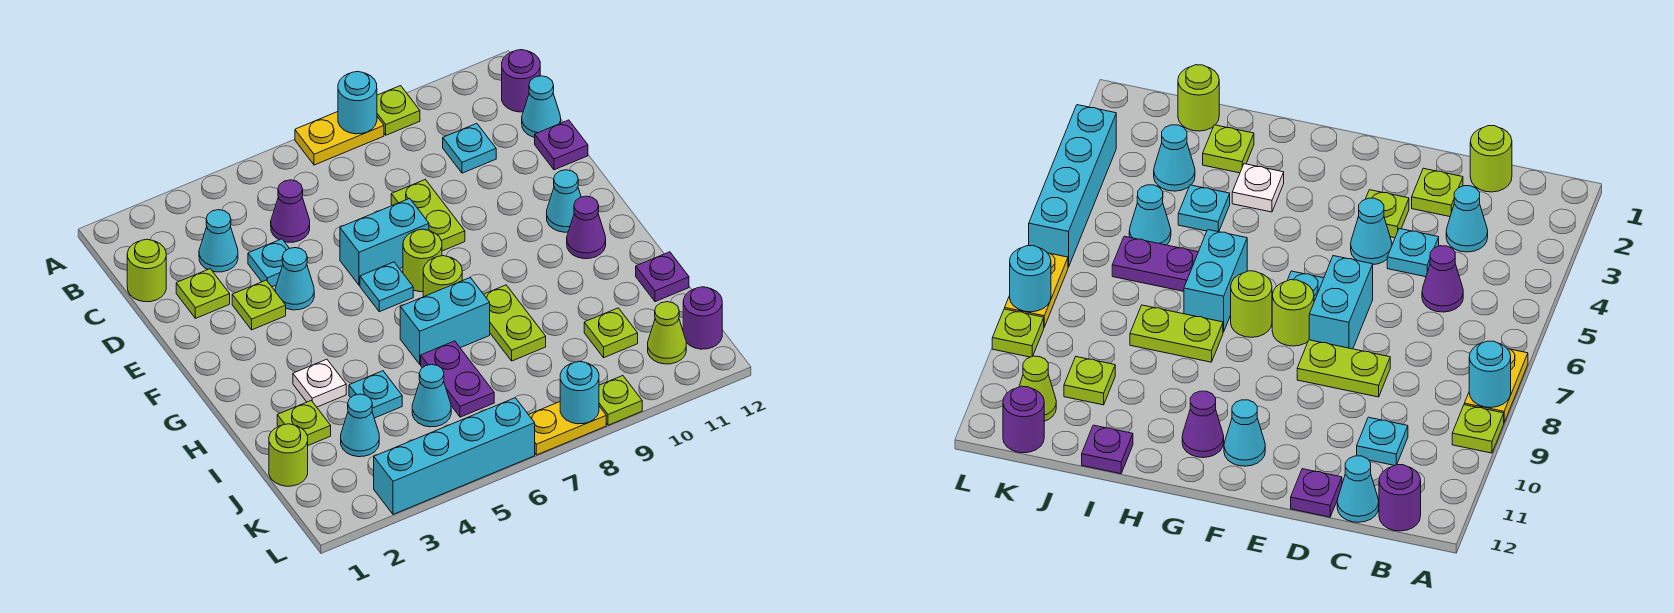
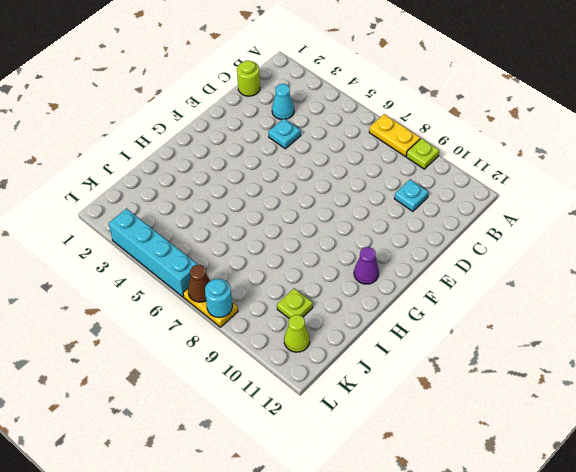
brown cone L7 level 2 -> none
none -> purple round brick B12 level 1
none -> purple cone C5 level 1
none -> cyan cone C12 level 1
none -> lime plate D2 level 1

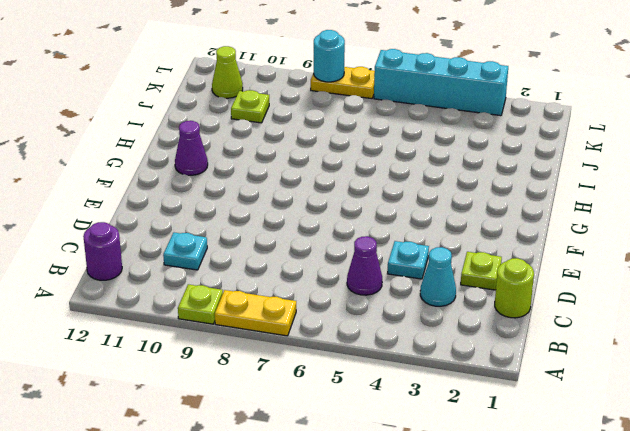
none -> cyan cone C12 level 1
none -> lime plate D8:E8 level 1
none -> purple plate D12 level 1
none -> lime plate E3 level 1

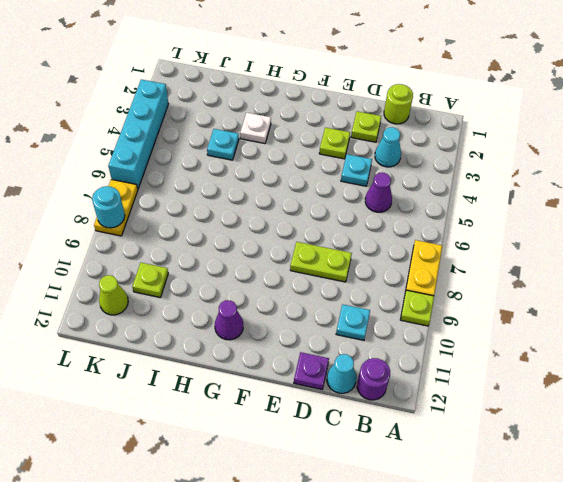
none -> cyan cone E4 level 1
none -> cyan brick E6:E7 level 1
none -> cyan plate F6 level 1
none -> lime round brick F7 level 1

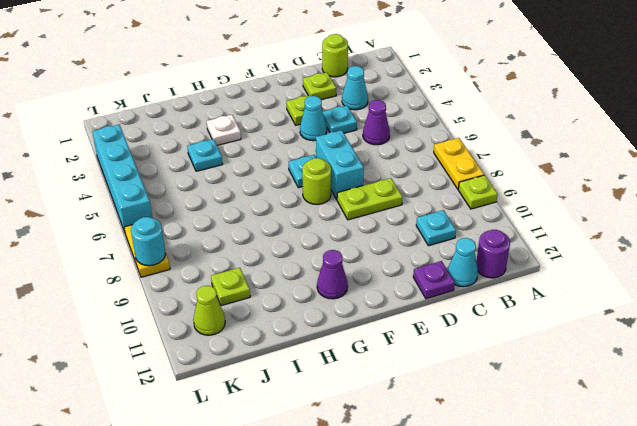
none -> cyan cone F11 level 1
none -> lime round brick G7 level 1
none -> cyan brick H6:H7 level 1
none -> lime plate H8:I8 level 1

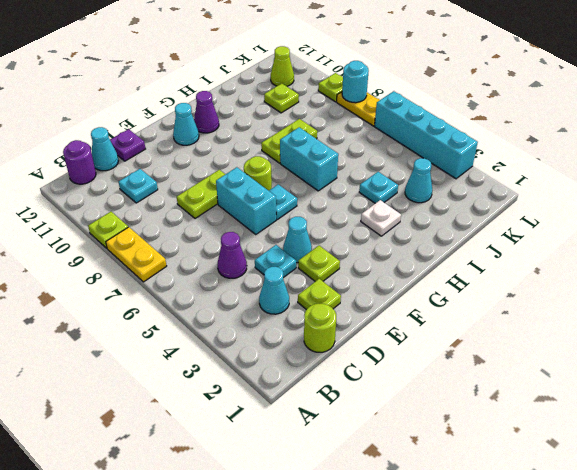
none -> lime round brick G7 level 1
none -> lime plate I2 level 1
none -> purple plate I6:J6 level 1
none -> purple plate I12 level 1

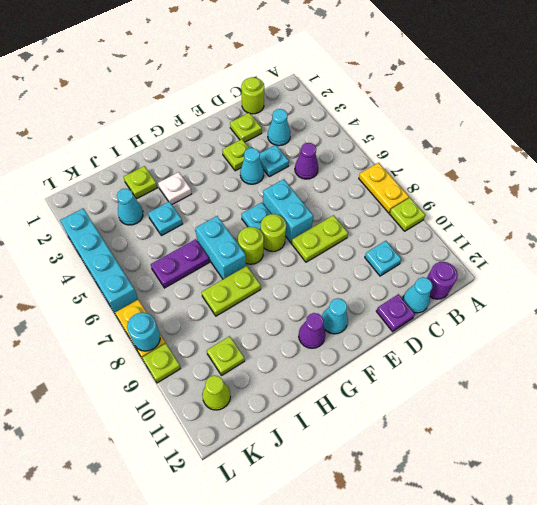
none -> purple plate I12 level 1
none -> lime round brick J1 level 1
none -> cyan cone J5 level 1
none -> purple round brick K12 level 1

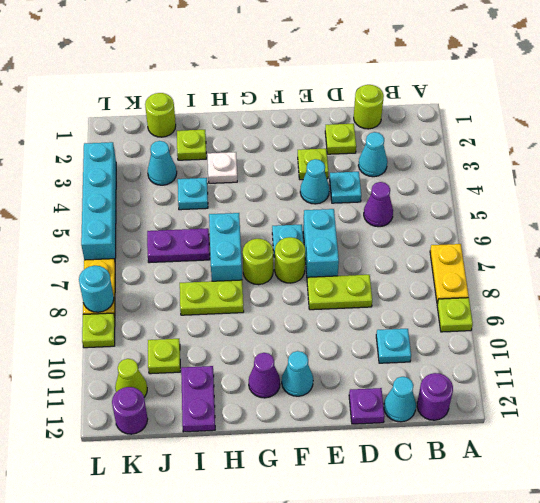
purple plate I11:I12 level 1 -> purple plate I12 level 1
none -> cyan cone J5 level 1
none -> cyan round brick A8 level 2

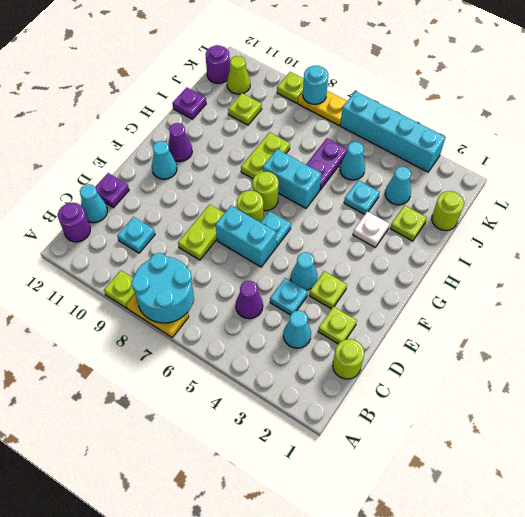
cyan round brick A7:B8 level 2 -> cyan round brick A8 level 2

